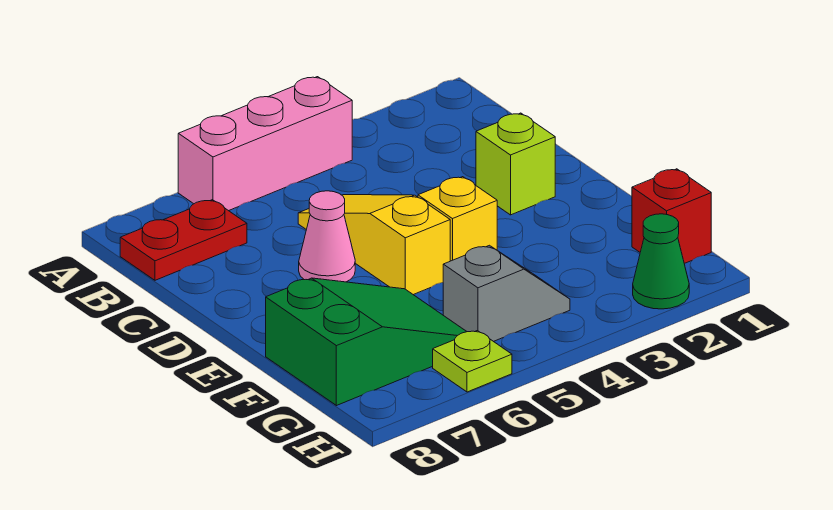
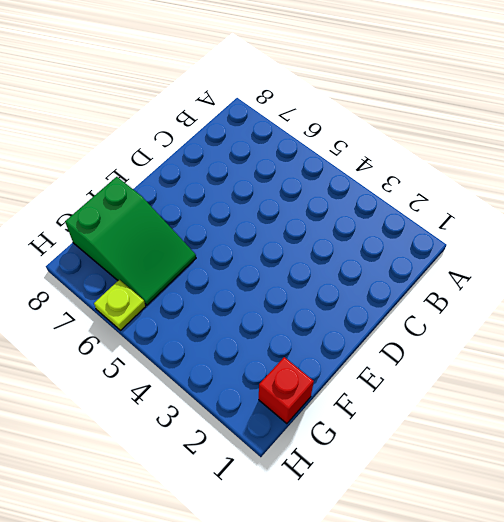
none -> pink brick A4:A6 level 1
none -> red plate B7:B8 level 1

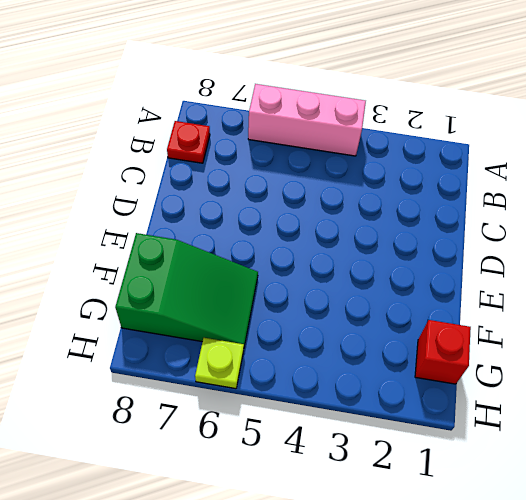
red plate B8 level 1 -> red plate B7:B8 level 1
none -> yellow slope C5:E5 level 1 top E
none -> lime brick D2 level 1

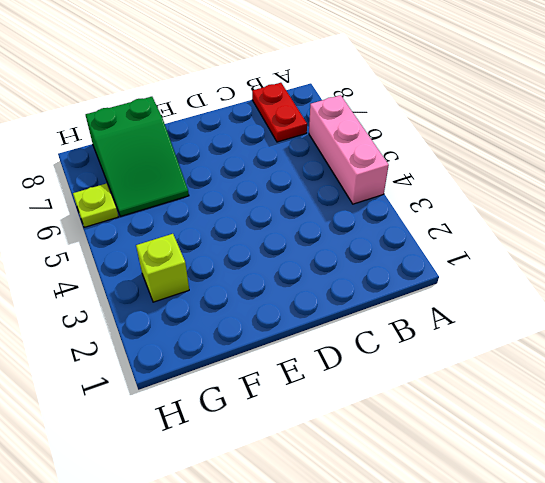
lime brick G3 level 1 -> lime brick D2 level 1
none -> yellow slope C5:E5 level 1 top E
none -> pink cone D6 level 1

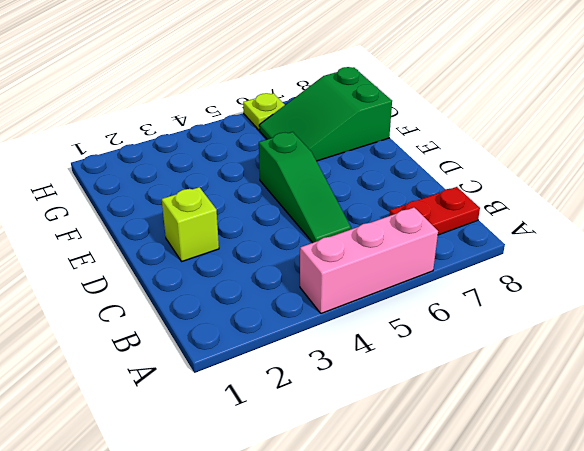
green slope C5:E5 level 1 top E -> yellow slope C5:E5 level 1 top E
none -> pink cone D6 level 1
none -> yellow brick E4 level 1

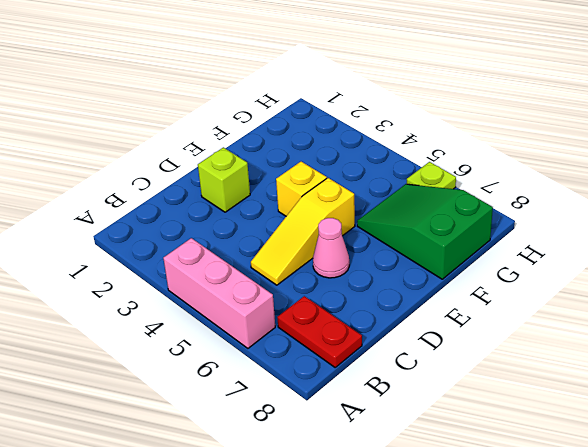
none -> red brick G1 level 1
none -> grey slope G4:G5 level 1 top 5

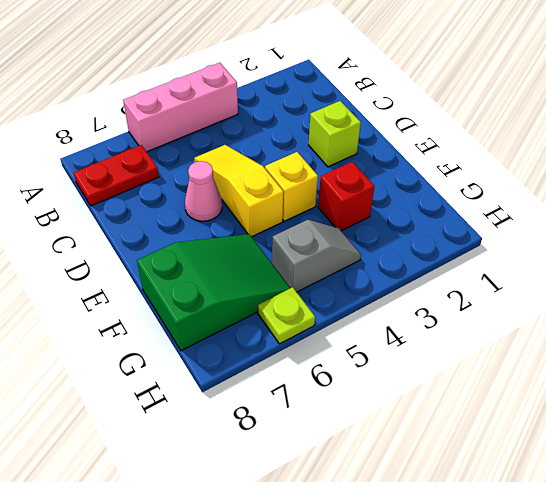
red brick F3 level 1 -> red brick G1 level 1
none -> green cone H2 level 1

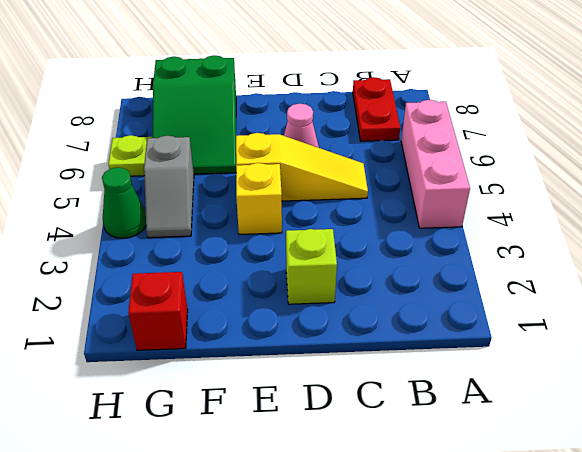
green cone H4 level 1 -> green cone H2 level 1

